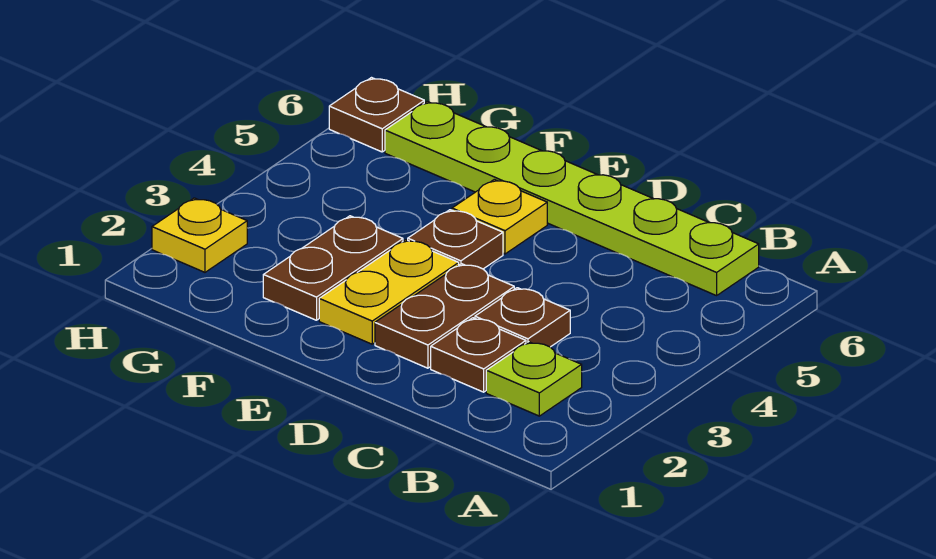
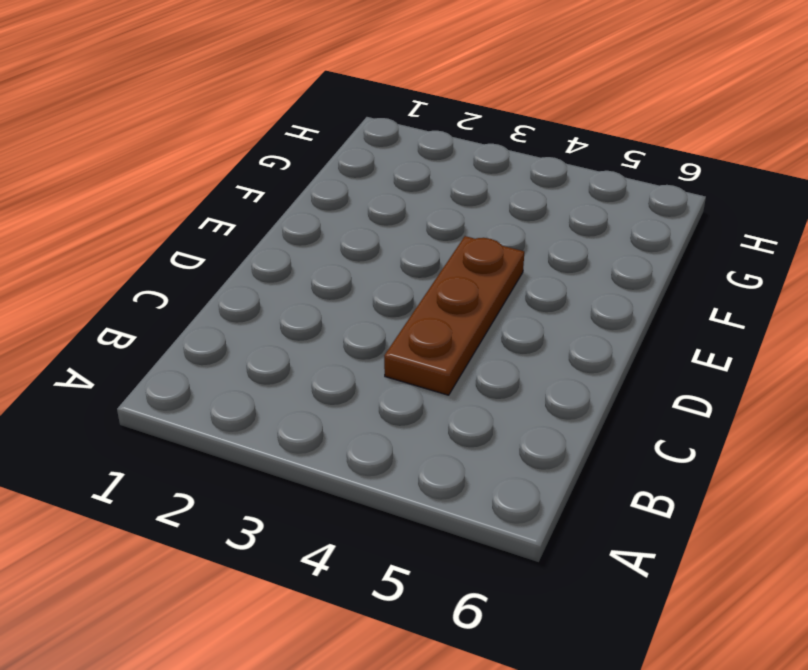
brown plate C4:E4 level 1 -> brown plate E4 level 1
none -> lime plate B2 level 1
none -> lime plate B6:G6 level 1

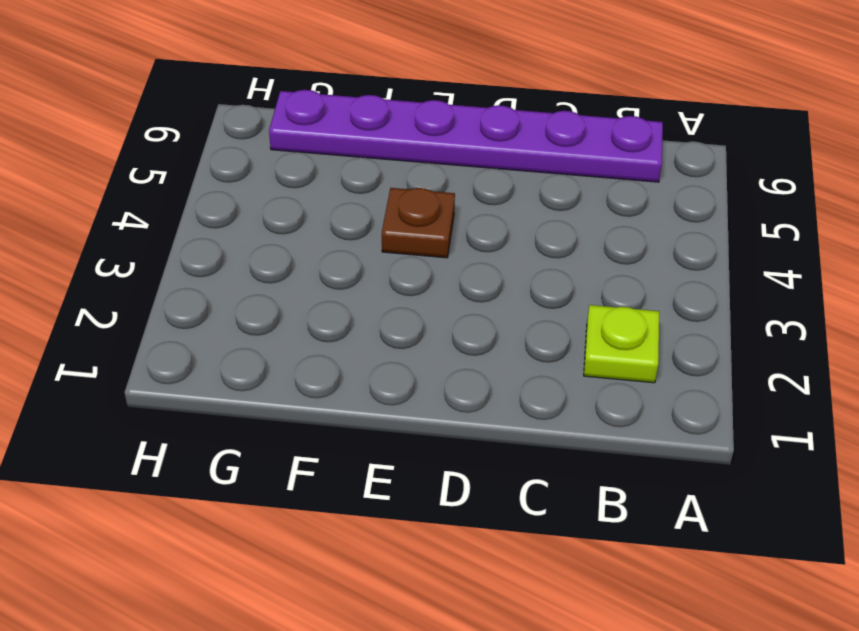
purple plate B6:G6 level 1 -> lime plate B6:G6 level 1
none -> brown plate C2 level 1
none -> brown plate C3 level 1

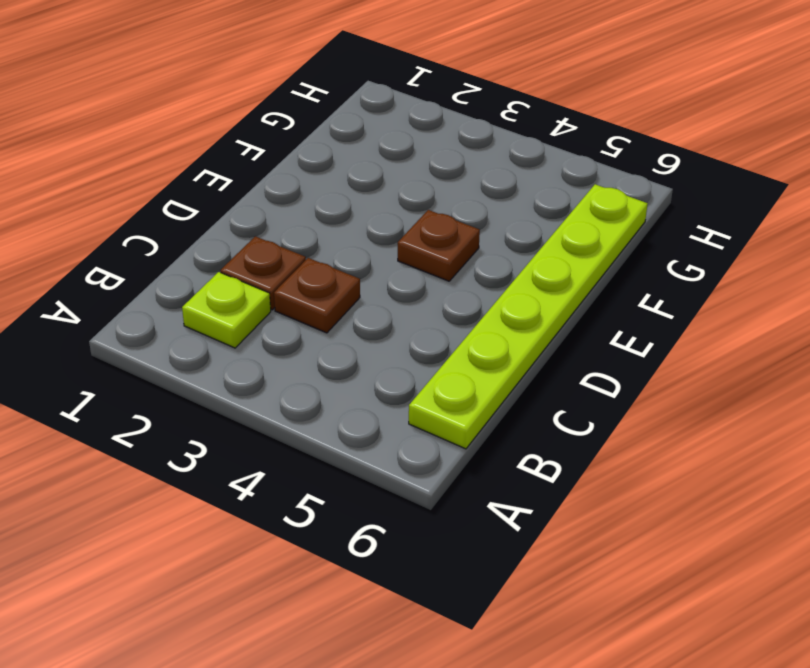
none -> brown plate D2:D3 level 1
none -> yellow plate E2:E3 level 1

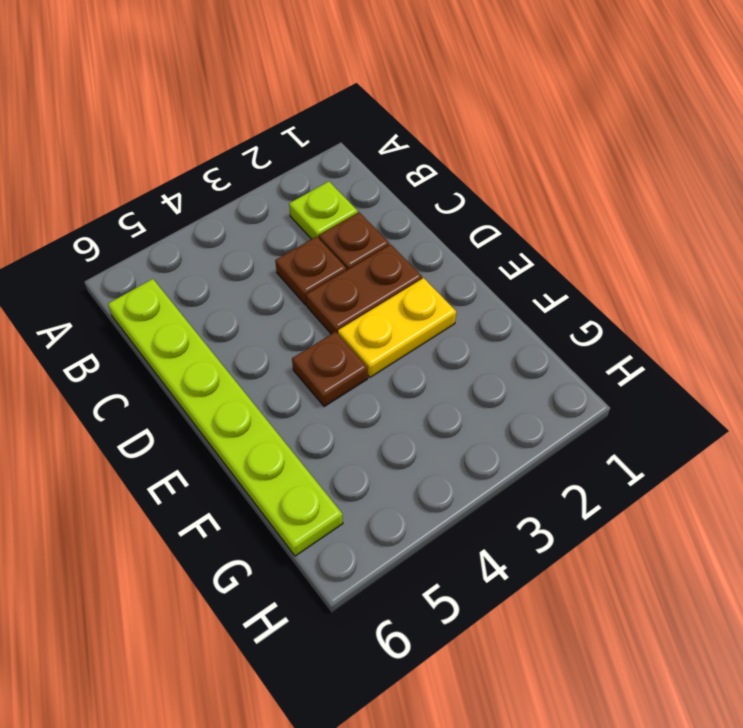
none -> yellow plate E5 level 1
none -> brown plate F2:F3 level 1

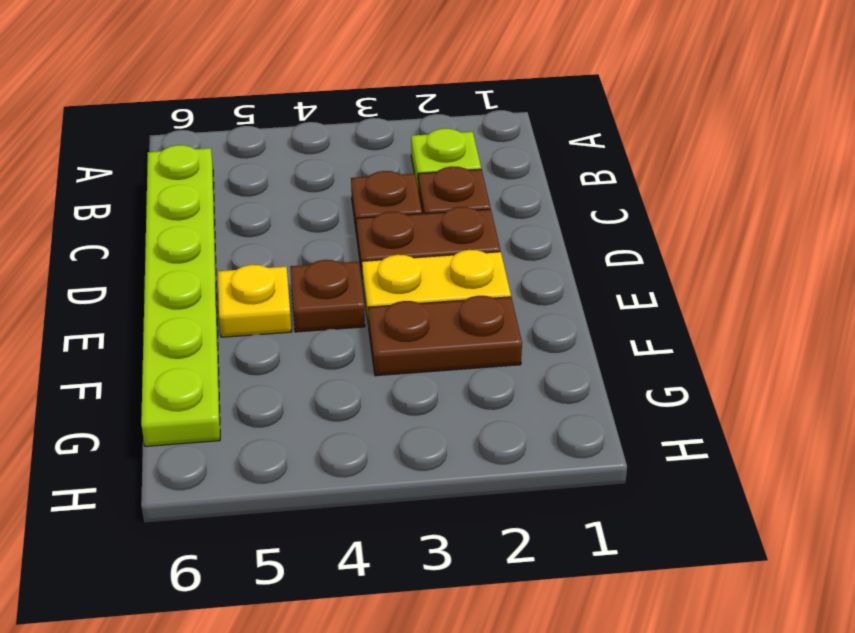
none -> yellow plate H2 level 1
none -> brown plate H6 level 1

